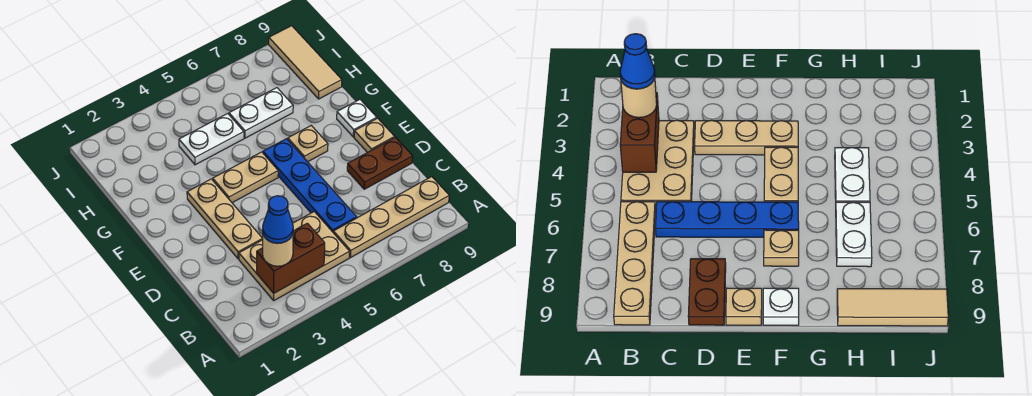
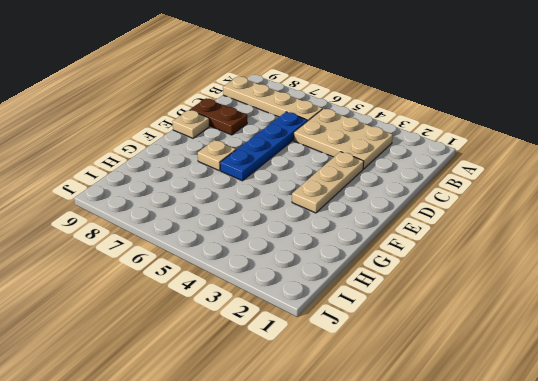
none -> tan plate F4:F5 level 1
none -> white plate F9 level 1
none -> white plate H4:H5 level 1

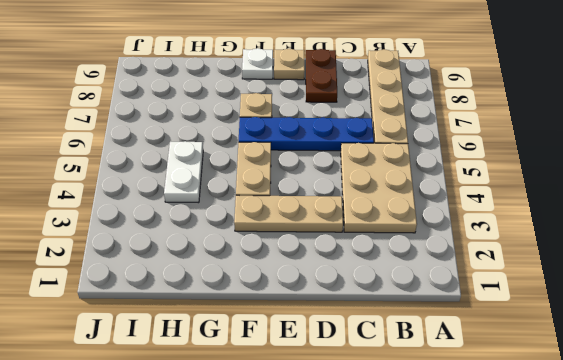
none -> white plate H6:H7 level 1
none -> tan tile H9:J9 level 1
none -> brown brick B3:B4 level 2

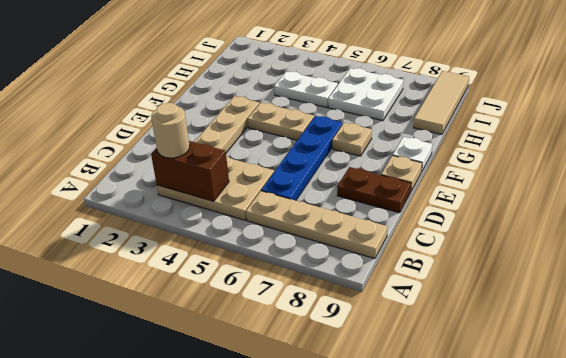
white plate H6:I7 level 1 -> white plate H6:H7 level 1
none -> blue cone B3 level 4

